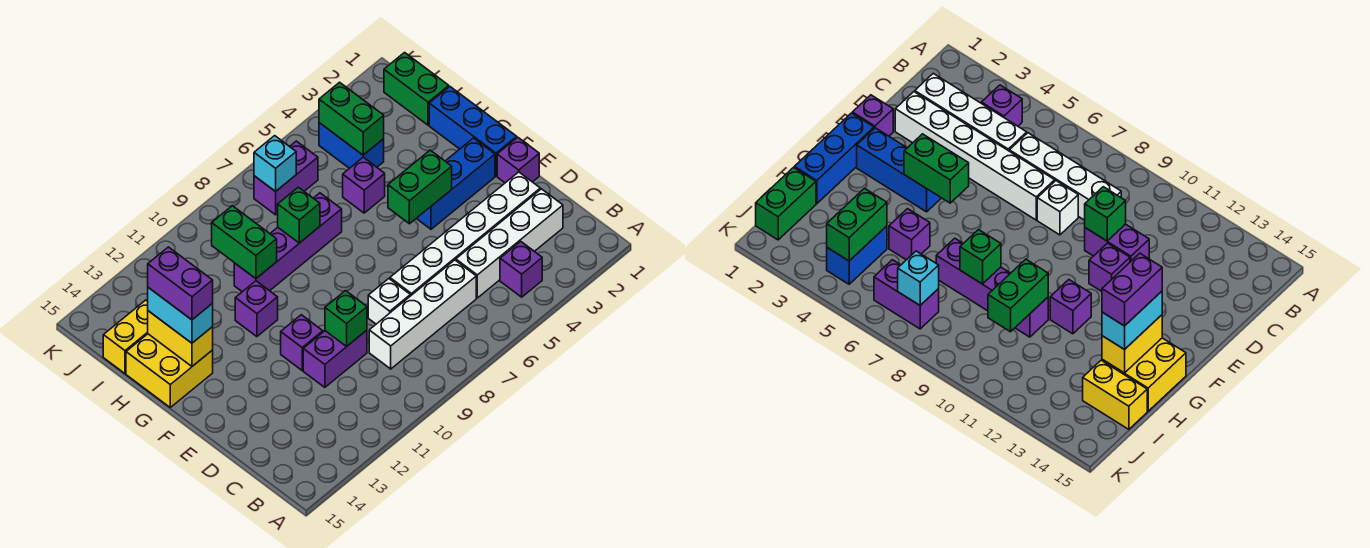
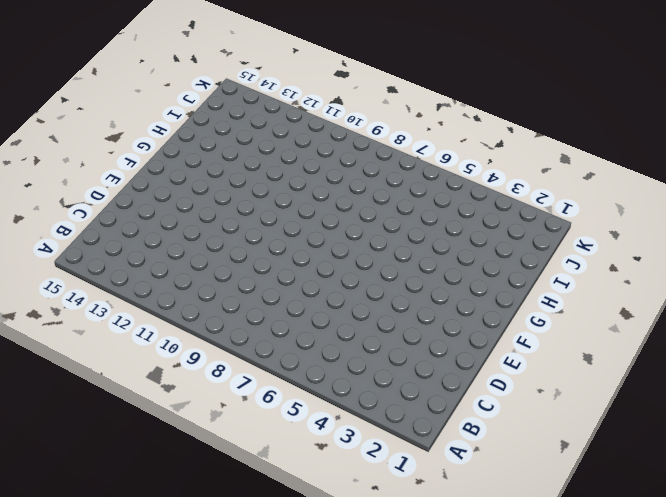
none -> purple brick B4 level 1
none -> white brick C2:C5 level 1
none -> white brick C6:C9 level 1

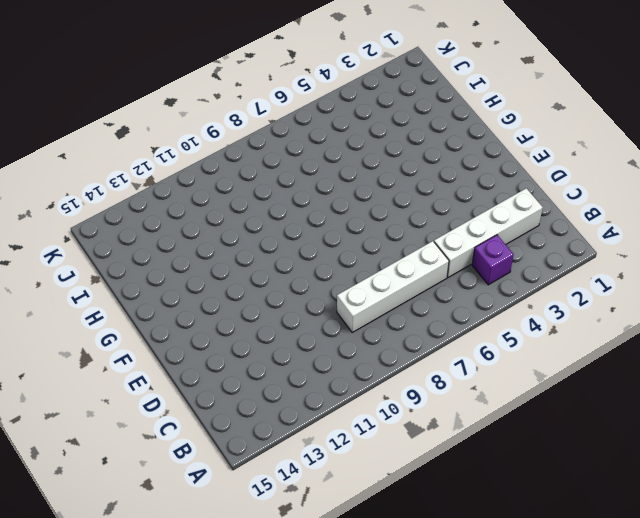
none -> white brick D2:D7 level 1
none -> white brick D8 level 1
none -> purple brick D10:D11 level 1

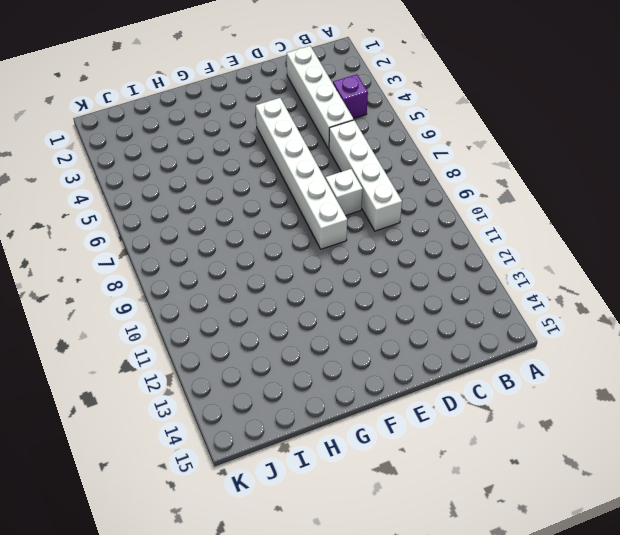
white brick E4:E9 level 1 -> white brick D2:D7 level 1
none -> purple brick D10:D11 level 1
none -> purple brick E1 level 1
none -> purple brick E11 level 1

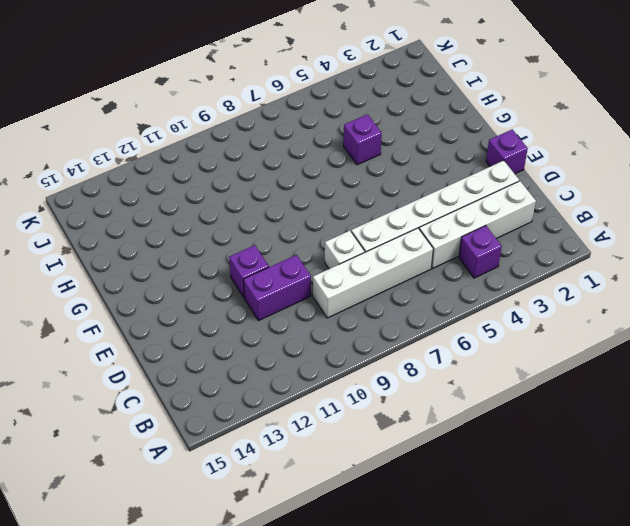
none -> blue brick F1:H1 level 1
none -> blue brick F2:F4 level 1
none -> purple brick G11 level 1

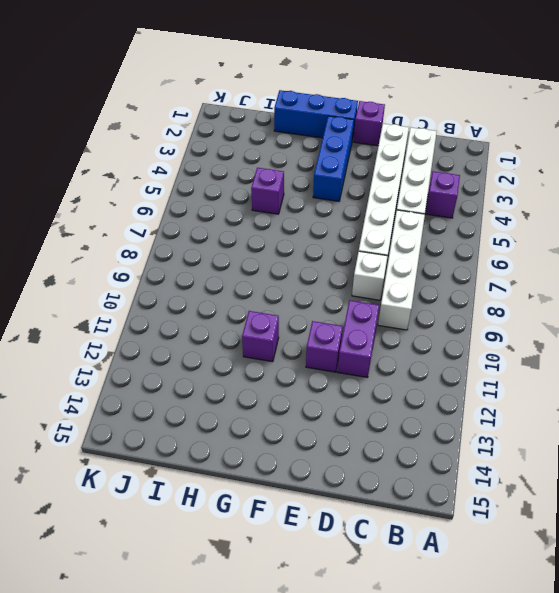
none -> yellow brick G14:H15 level 1
none -> purple brick H7:H10 level 1
none -> green brick I1:J1 level 1

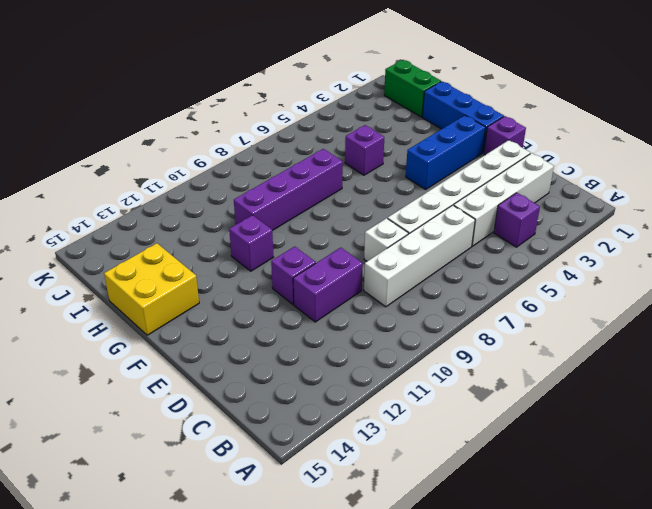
none -> blue brick I4:J4 level 1
none -> yellow brick I14:I15 level 1
none -> purple brick J6:J7 level 1

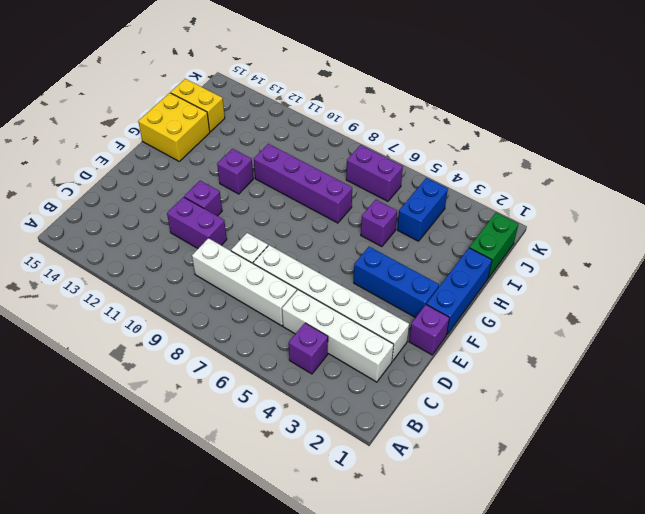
none -> green brick D10 level 2
none -> green brick F4:F5 level 2
none -> yellow brick G14:H14 level 2

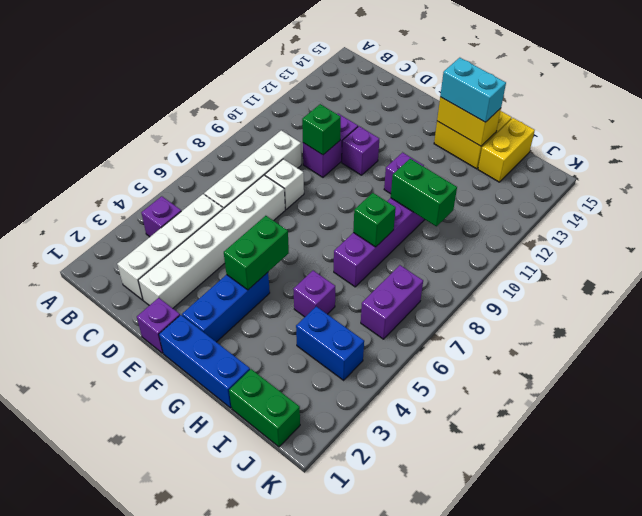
none -> green brick I4:J4 level 2
none -> cyan brick J7 level 2
none -> purple brick G14:H14 level 4

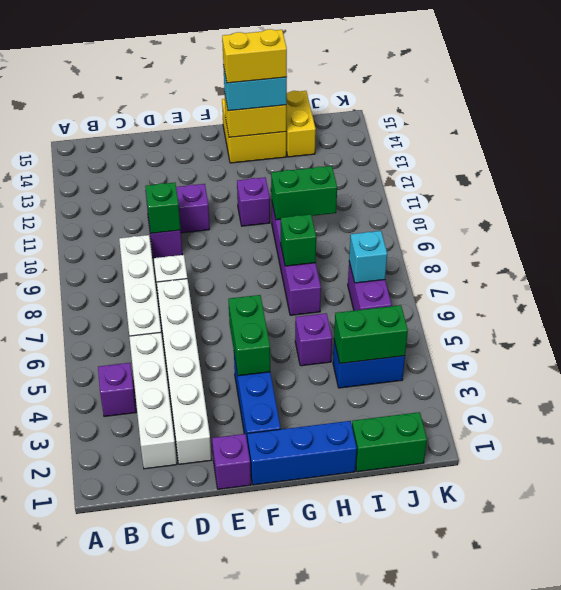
yellow brick G14:H14 level 4 -> purple brick G14:H14 level 4

